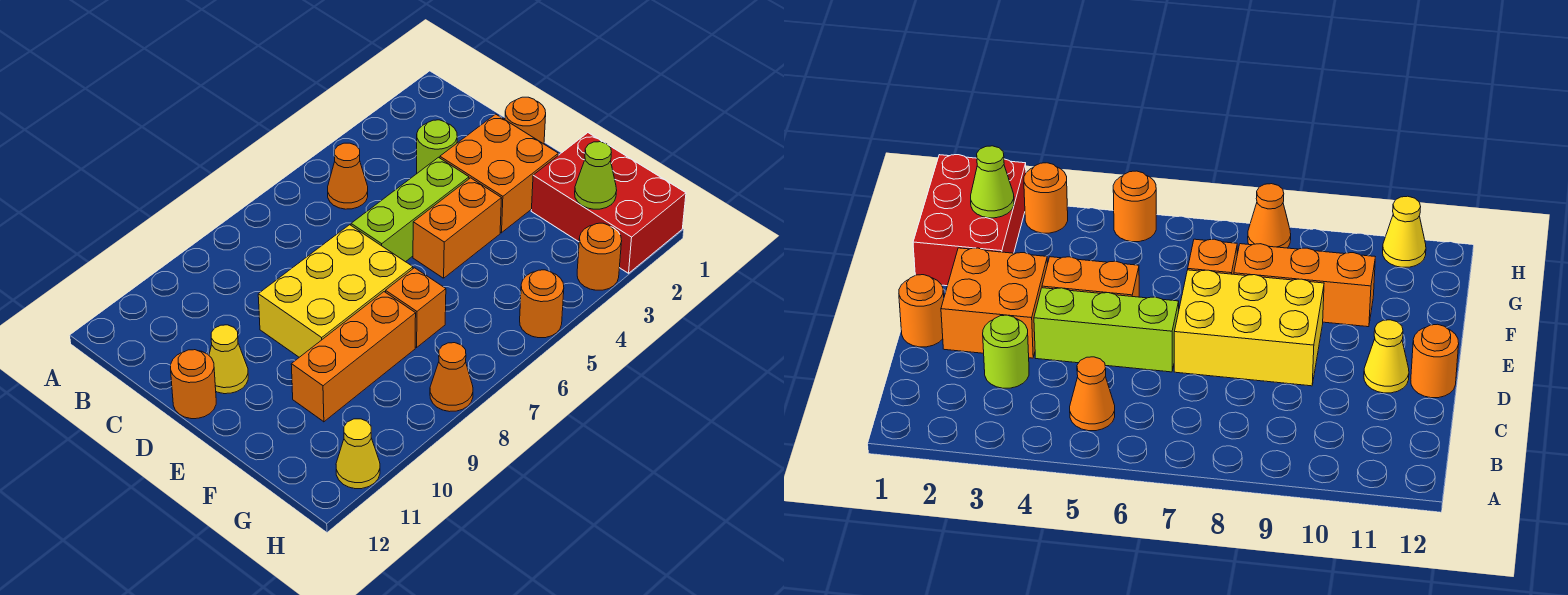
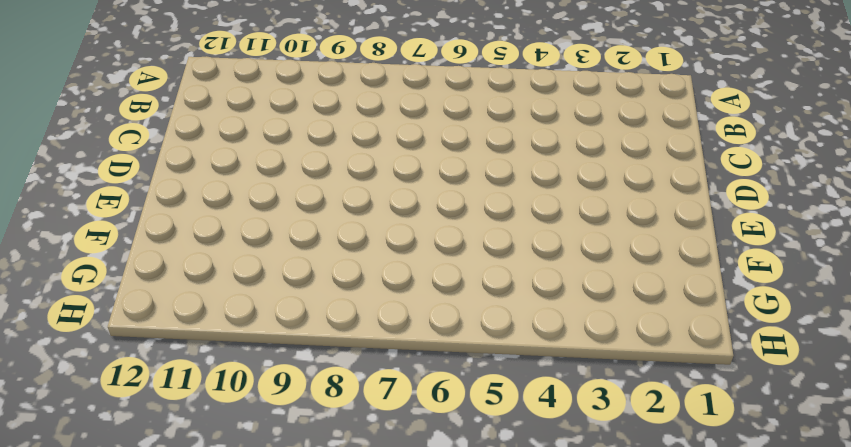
none -> orange cone B5 level 1
none -> lime round brick C3 level 1
none -> orange round brick D1 level 1

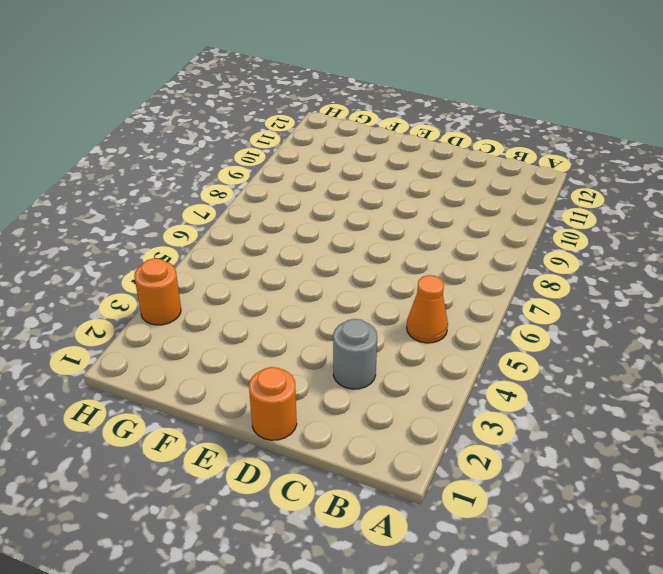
grey round brick C3 level 1 -> lime round brick C3 level 1
none -> orange brick D2:E3 level 1
none -> lime brick D4:D6 level 1
none -> yellow brick D7:E9 level 1

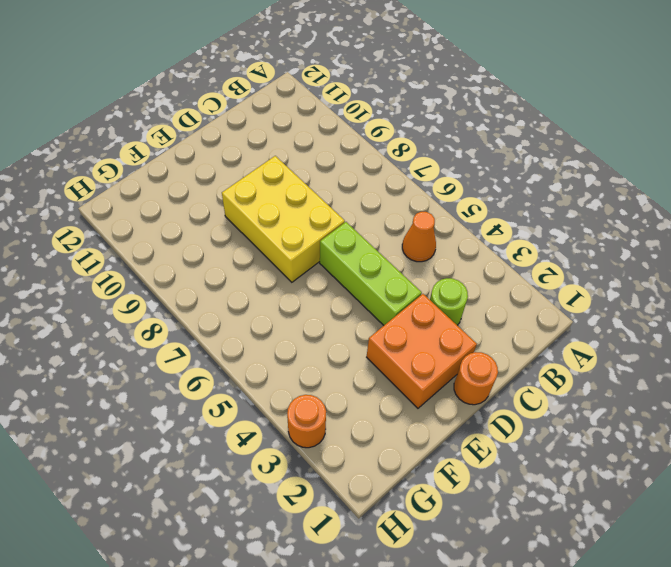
none -> yellow cone D11 level 1
none -> orange round brick D12 level 1
none -> orange brick E4:E5 level 1

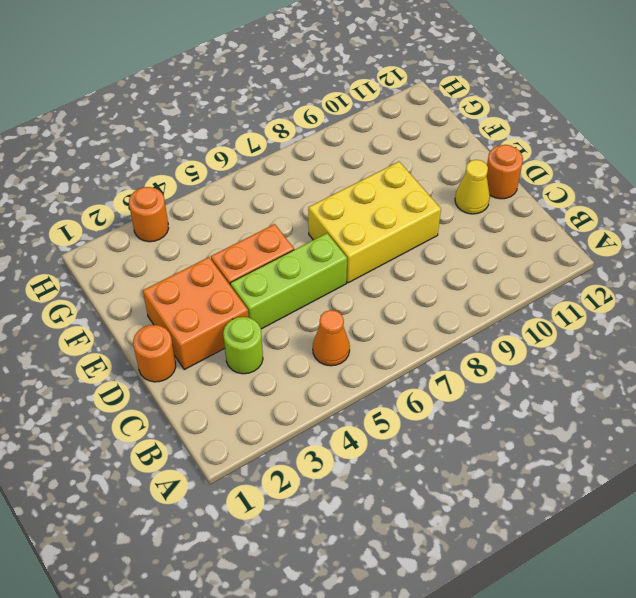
none -> red brick F1:H2 level 1
none -> orange brick F7 level 1
none -> orange brick F8:F10 level 1

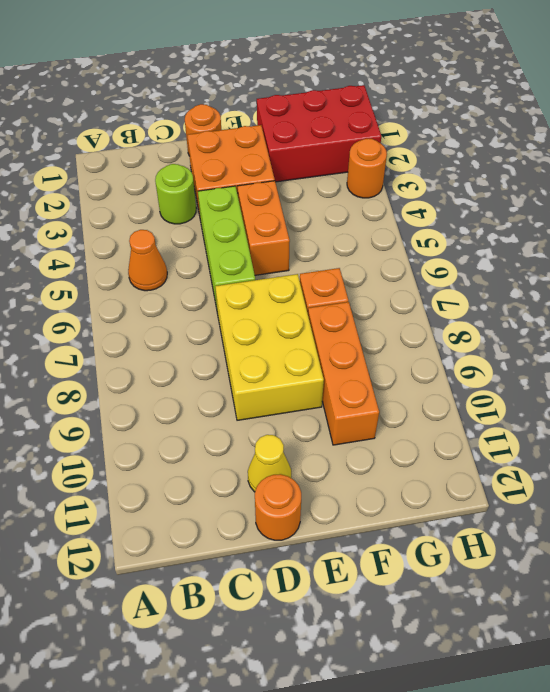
none -> orange round brick H5 level 1
none -> orange cone H8 level 1
none -> yellow cone H11 level 1

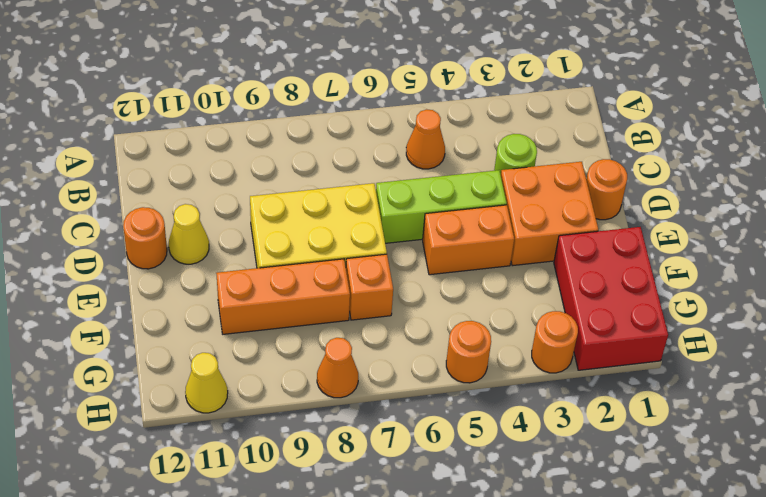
none -> lime cone G2 level 2

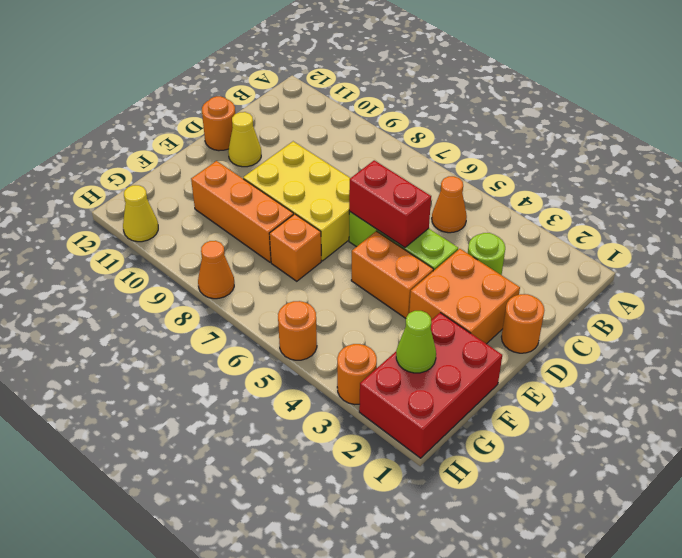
red brick D5:D6 level 2 -> none

